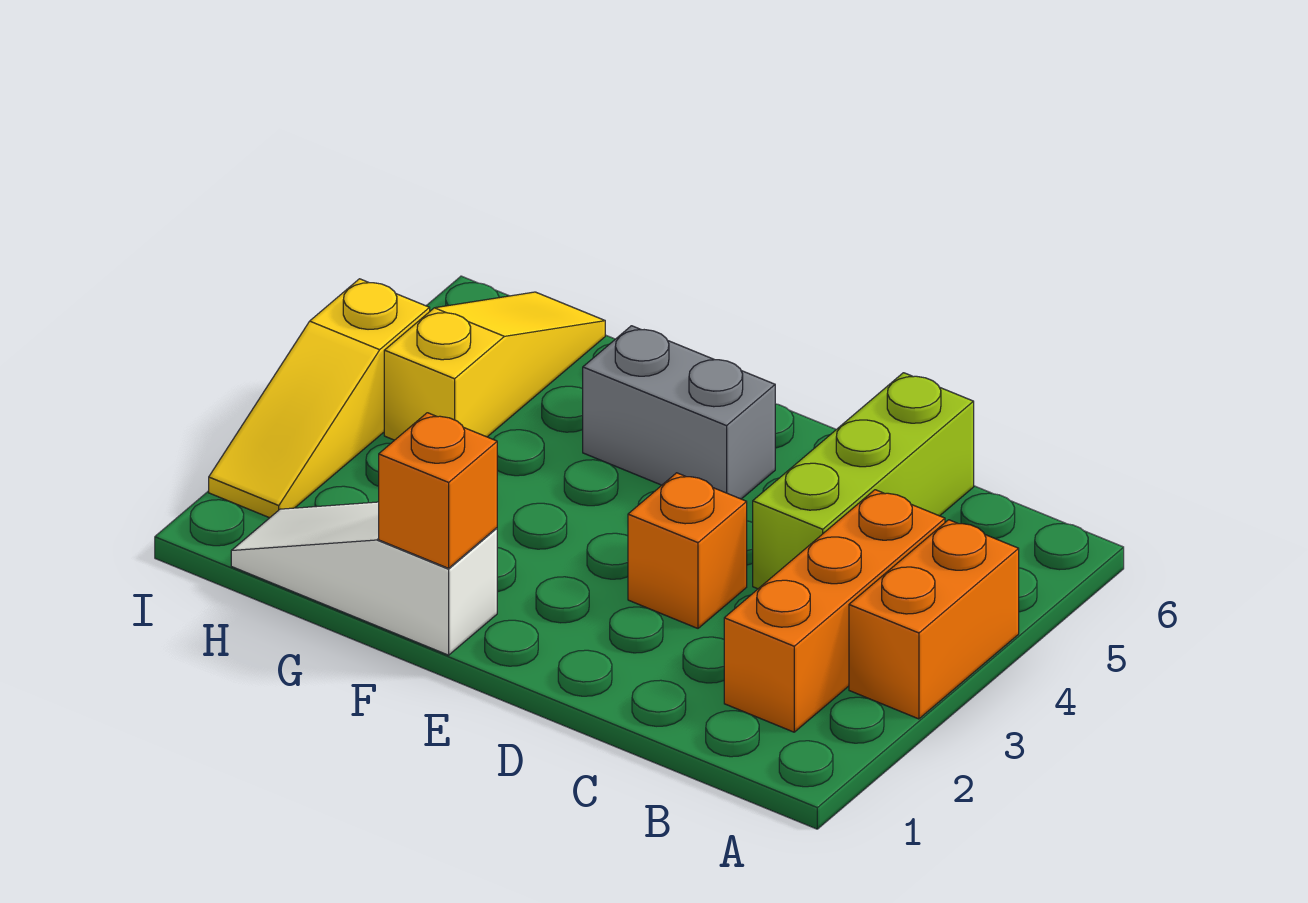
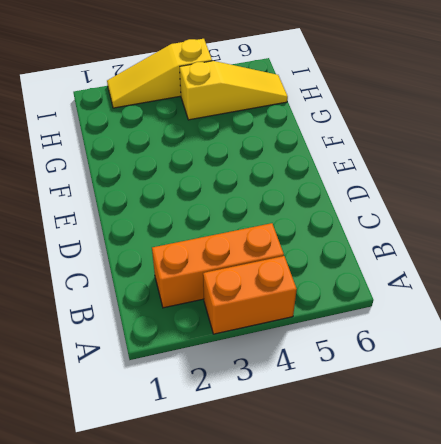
none -> lime brick C4:C6 level 1
none -> orange brick D3 level 1

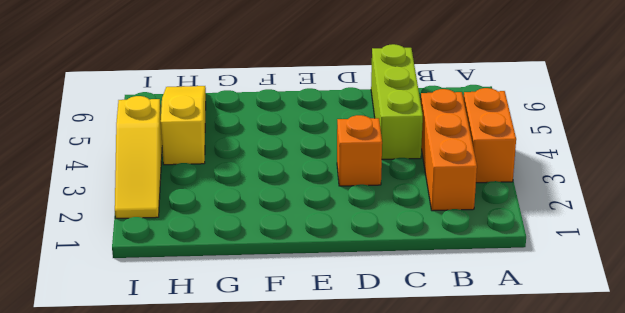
none -> grey brick E5:F5 level 1
none -> white slope F1:H1 level 1 top F

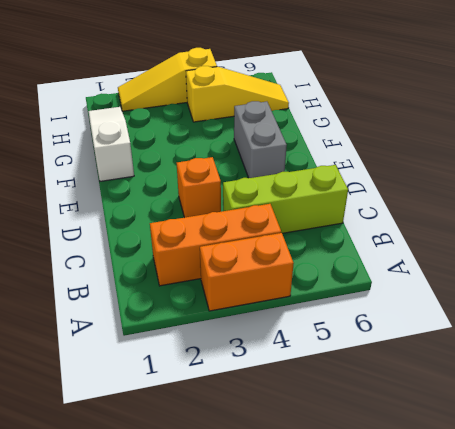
none -> orange brick F1 level 2

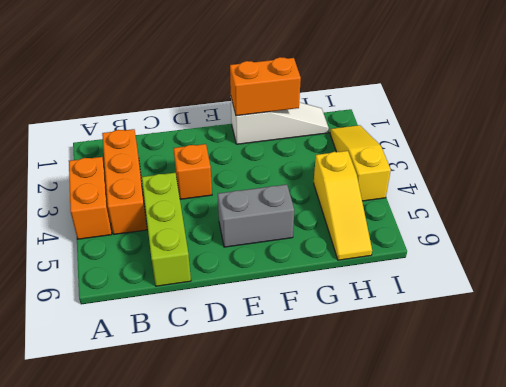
orange brick F1:G1 level 2 -> orange brick F1 level 2

